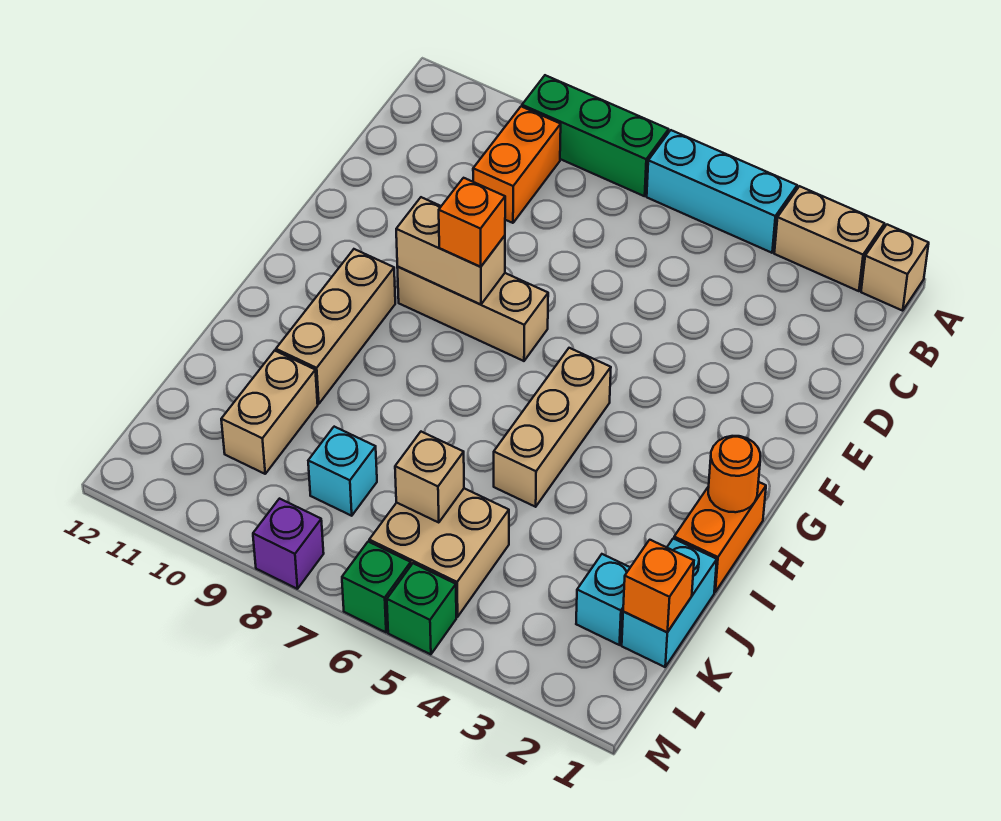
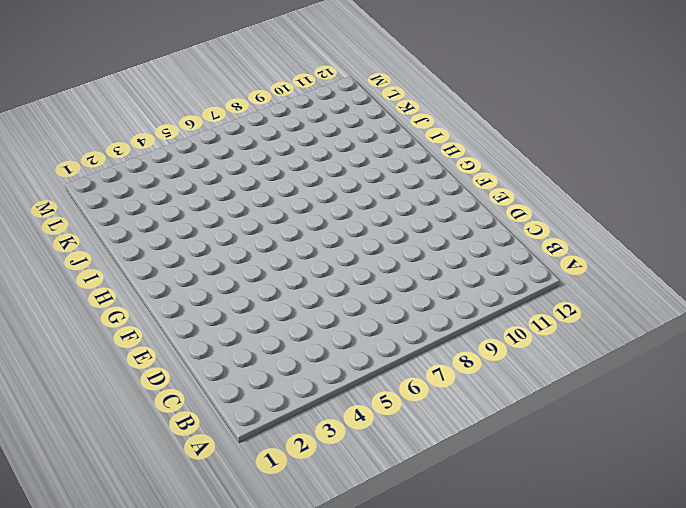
none -> tan brick A1 level 1
none -> tan brick A2:A3 level 1
none -> cyan brick A4:A6 level 1

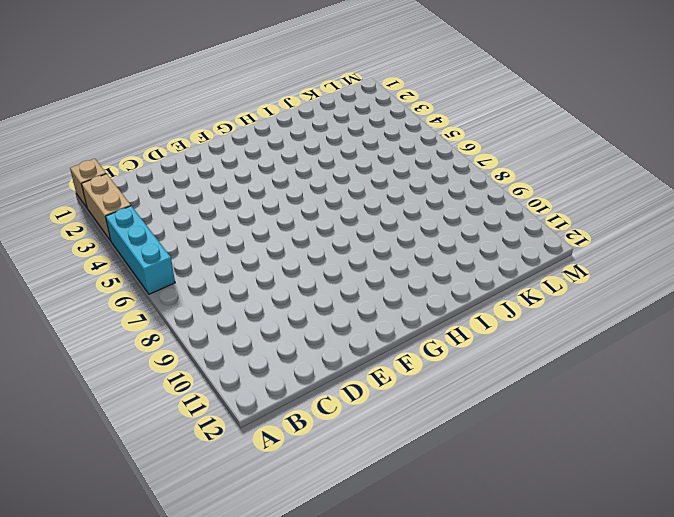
none -> green brick A7:A9 level 1
none -> orange brick B9:C9 level 1
none -> tan brick F7:F9 level 1

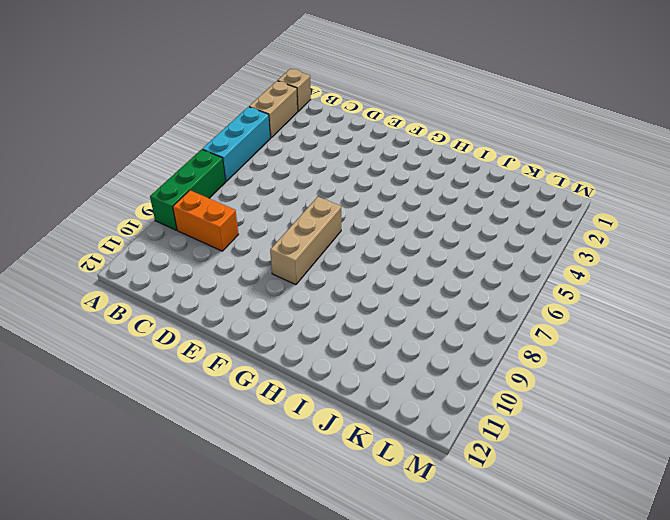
none -> tan brick G5:I5 level 1
none -> tan brick G10:I10 level 1
none -> orange brick H1:I1 level 1

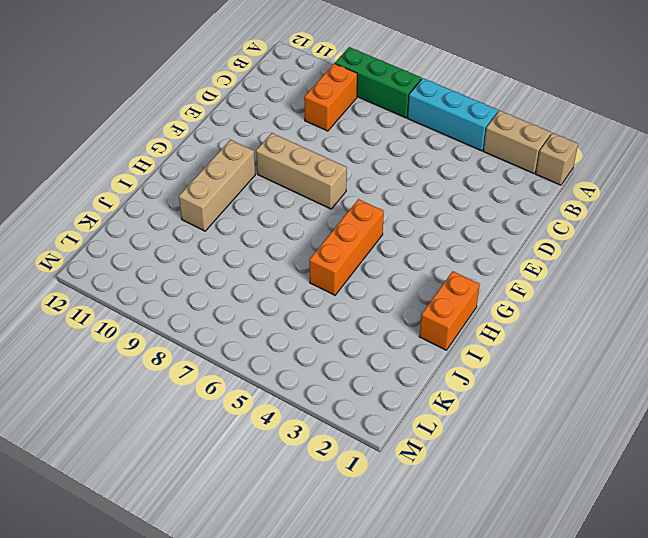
orange brick G5:I5 level 1 -> tan brick G5:I5 level 1
none -> cyan brick J1:K1 level 1
none -> tan brick J10:K10 level 1
none -> cyan brick K2 level 1

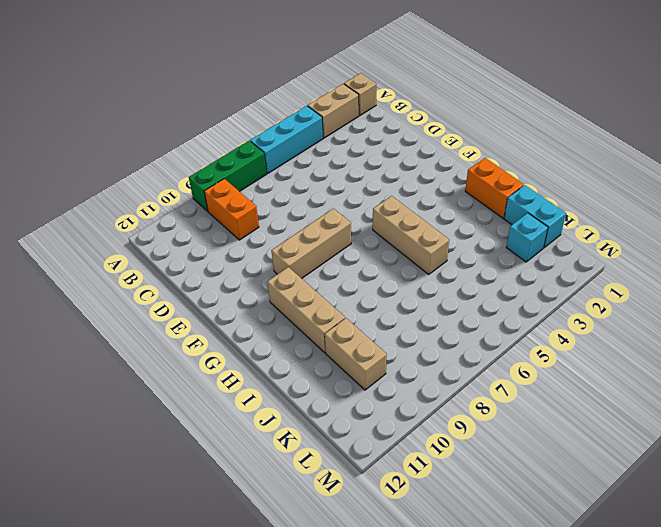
none -> tan brick K5:L6 level 1
none -> cyan brick K8 level 1
none -> green brick M5 level 1

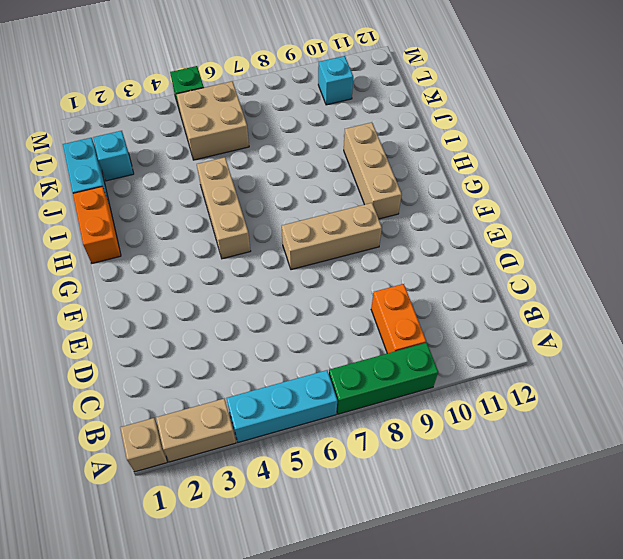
cyan brick L10 level 1 -> cyan brick K8 level 1
none -> tan brick J10:K10 level 1
none -> green brick M6 level 1
none -> purple brick M8 level 1

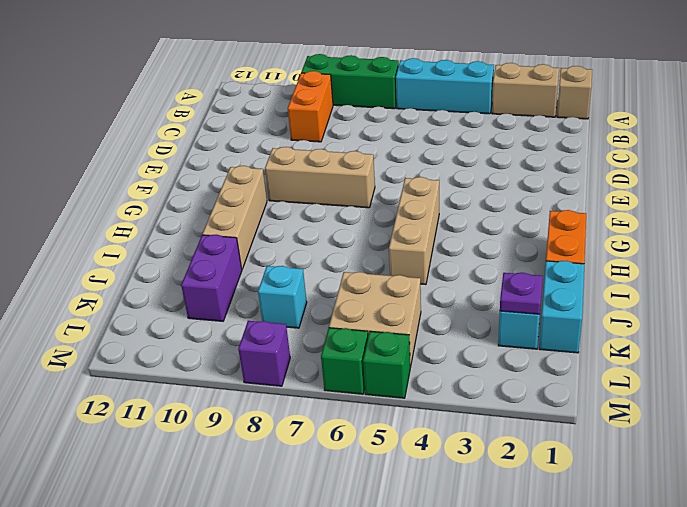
purple brick J10:K10 level 1 -> tan brick J10:K10 level 1
purple plate K2 level 2 -> none
none -> tan brick F8:F9 level 2
none -> orange round brick H1 level 2
none -> orange brick K1 level 2

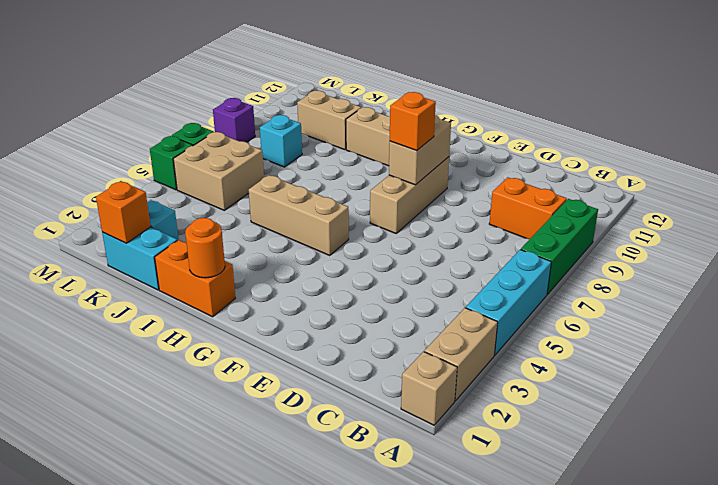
none -> tan brick K6 level 2

